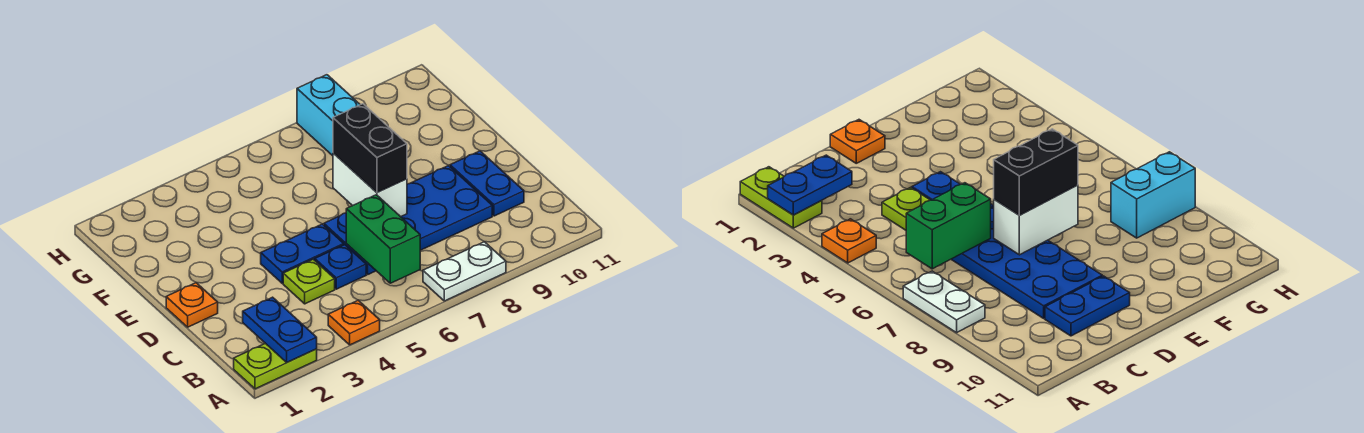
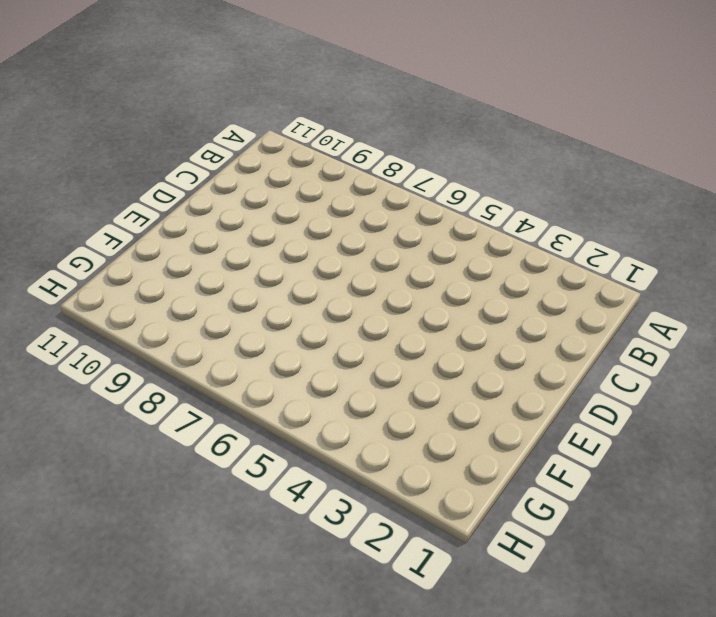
none -> lime plate A1:A2 level 1
none -> orange plate A4 level 1
none -> white plate A7:A8 level 1

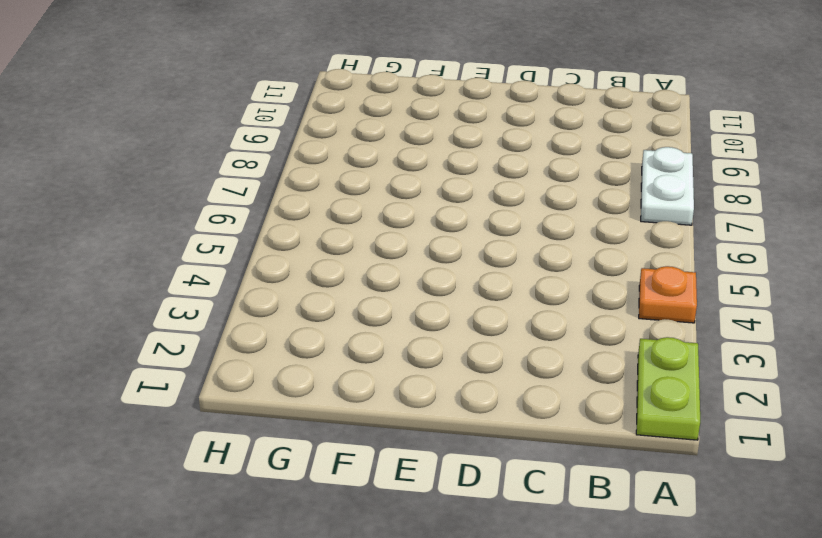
none -> lime plate C4 level 1
none -> blue plate C5 level 1
none -> blue plate C6:D9 level 1

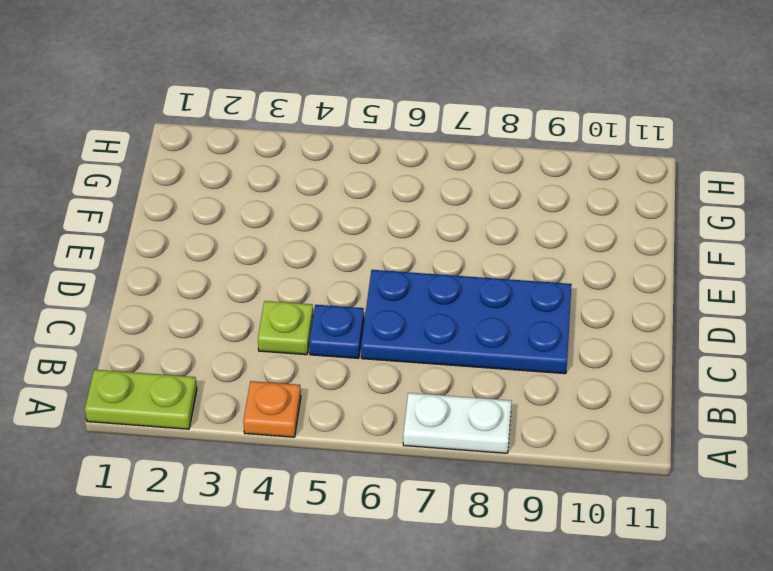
none -> blue plate C10:D10 level 1
none -> orange plate D1 level 1
none -> blue plate D4:D5 level 1

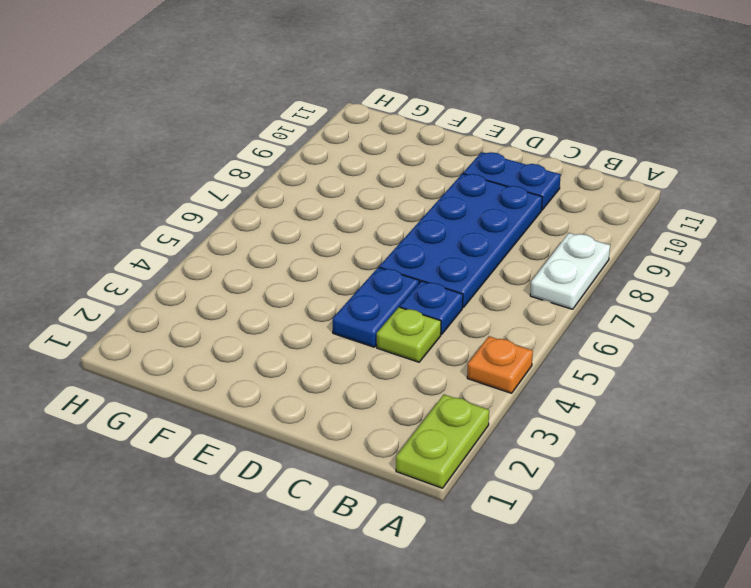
none -> orange plate D1 level 1
none -> cyan brick G8:H8 level 1
none -> blue plate A2:B2 level 2

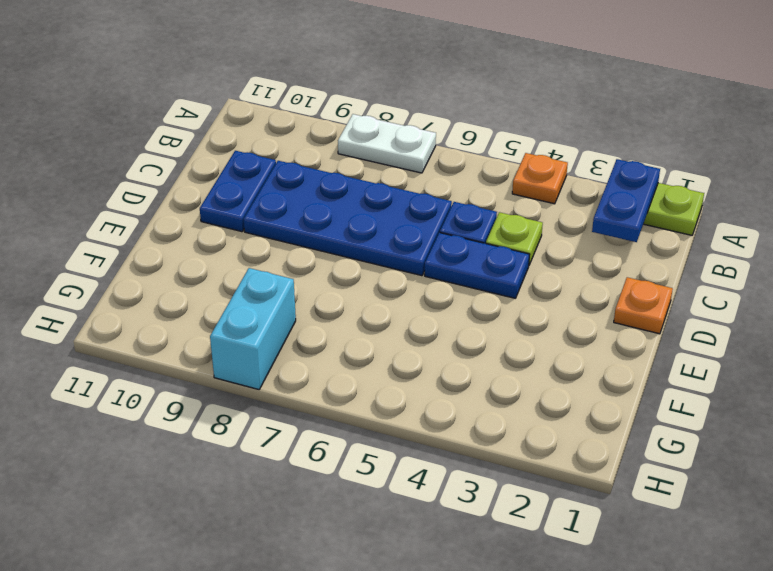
none -> green brick B6:C6 level 2
none -> white brick D7:E7 level 2
none -> black brick D7:E7 level 3

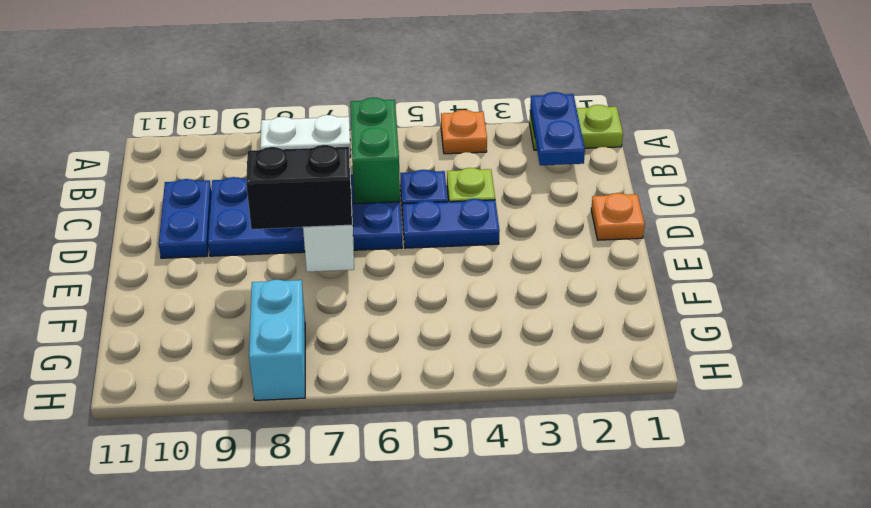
black brick E7:E8 level 3 -> black brick D7:E7 level 3

